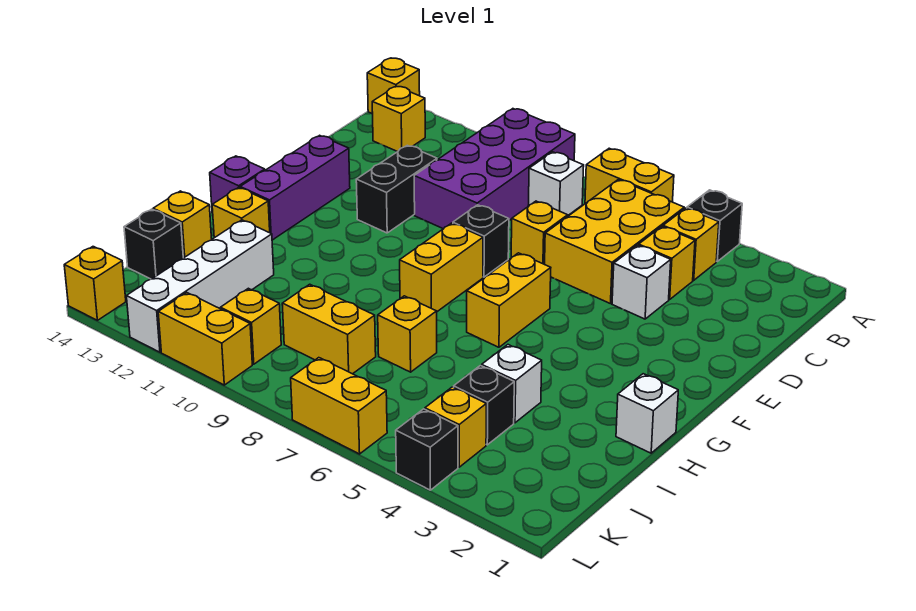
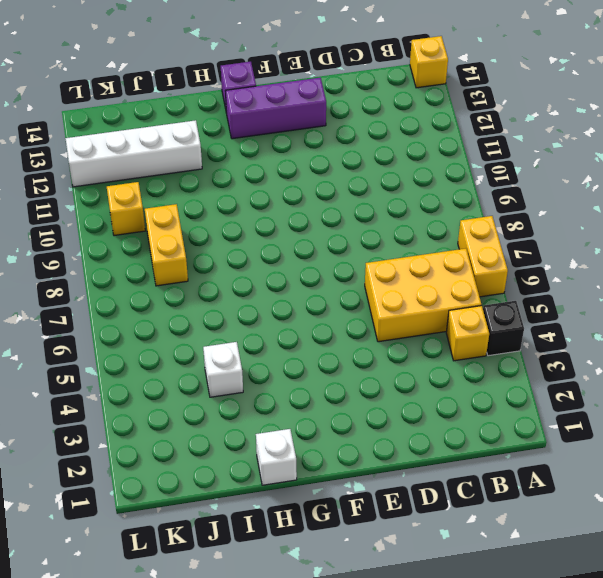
none -> purple brick A9:D10 level 1
none -> white brick B8 level 1
none -> yellow brick B13 level 1
none -> yellow brick C4 level 1

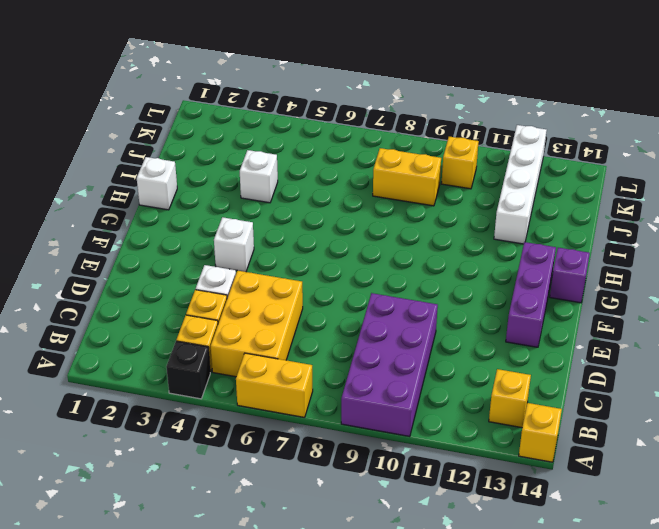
white brick F4 level 1 -> white brick B8 level 1
none -> yellow brick D7 level 1
none -> black brick D11:E11 level 1
none -> black brick E8 level 1
none -> yellow brick F6:G6 level 1

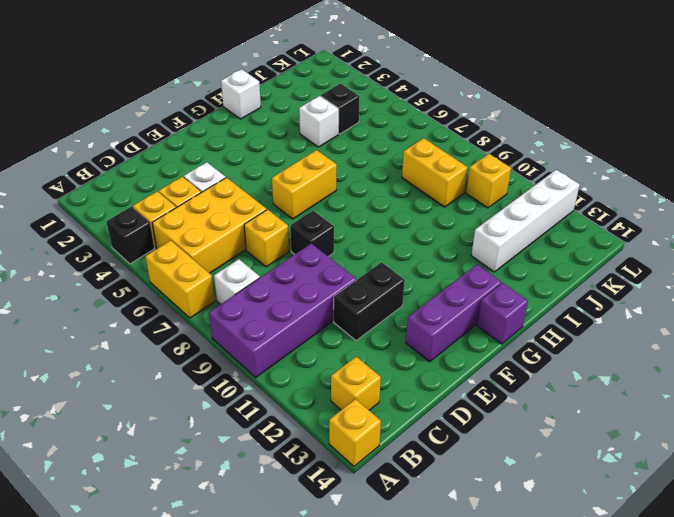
none -> yellow brick F8:G8 level 1
none -> yellow brick H13 level 1
none -> yellow brick I7 level 1
none -> yellow brick I14 level 1

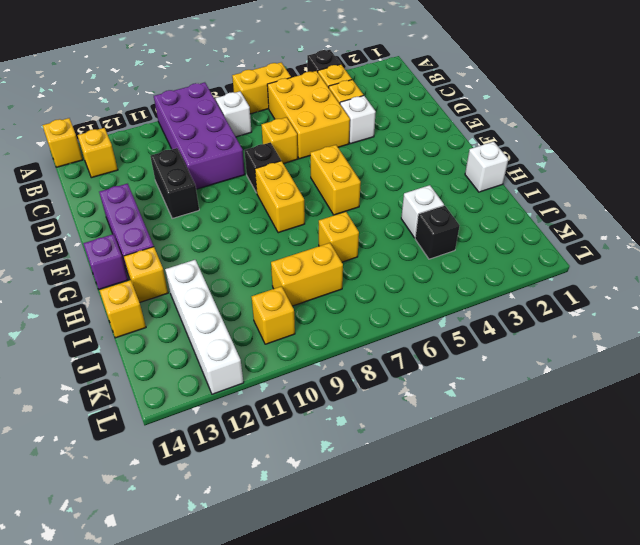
none -> black brick J14 level 1
none -> yellow brick K4 level 1
none -> black brick L4 level 1
none -> yellow brick L6:L7 level 1

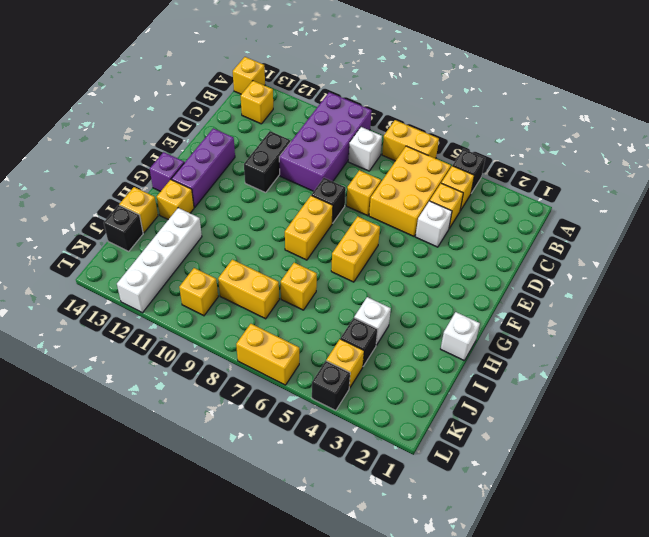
none -> yellow brick L10:L11 level 1
none -> yellow brick L14 level 1

